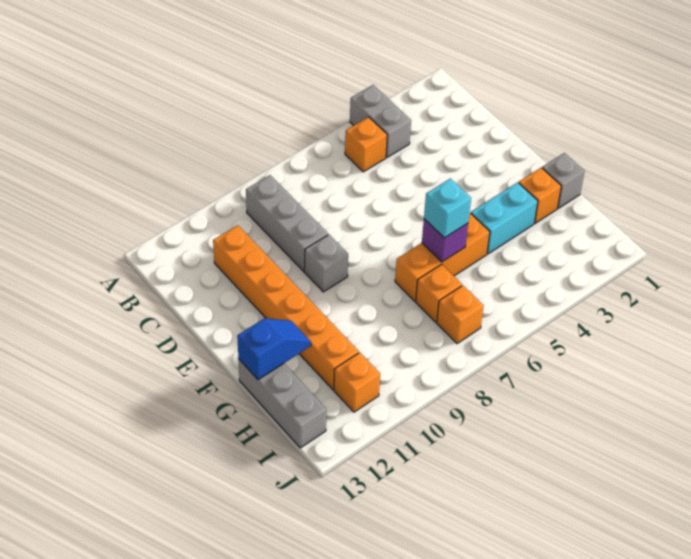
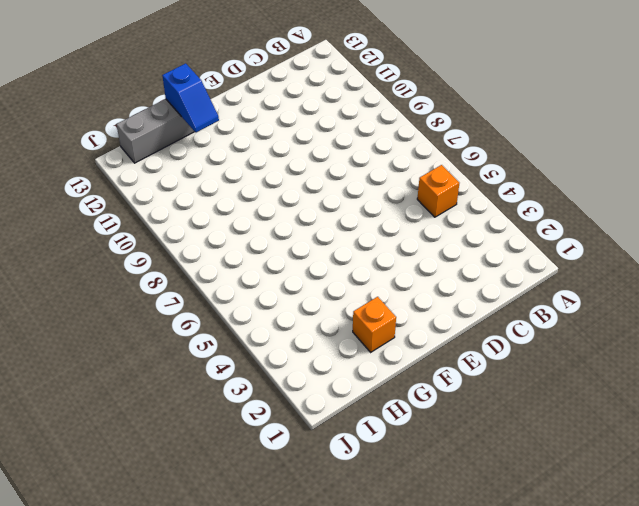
none -> grey brick A4:B4 level 1
none -> grey brick B9:D9 level 1
none -> orange brick C11:H11 level 1

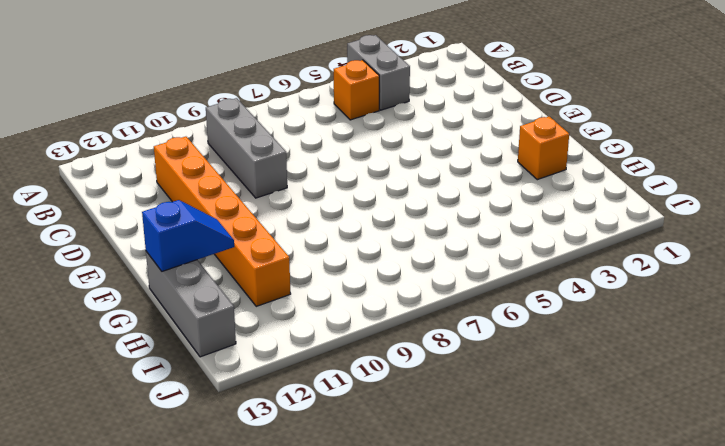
none -> grey brick E9 level 1
none -> grey brick G1 level 1
none -> cyan brick G3:G4 level 1

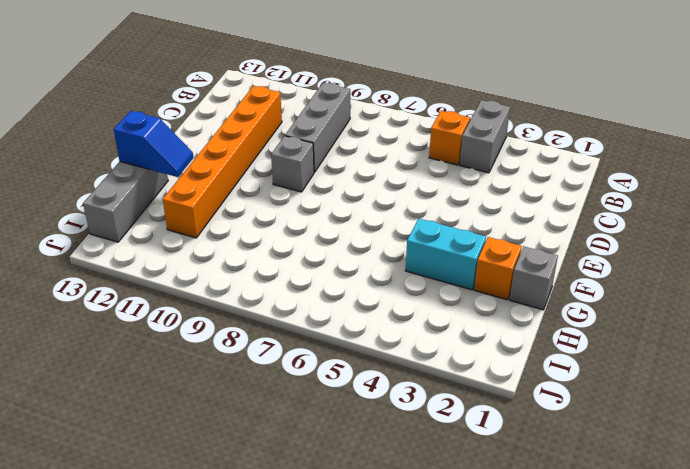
none -> orange brick G5:G7 level 1
none -> orange brick H7 level 1
none -> orange brick I7 level 1

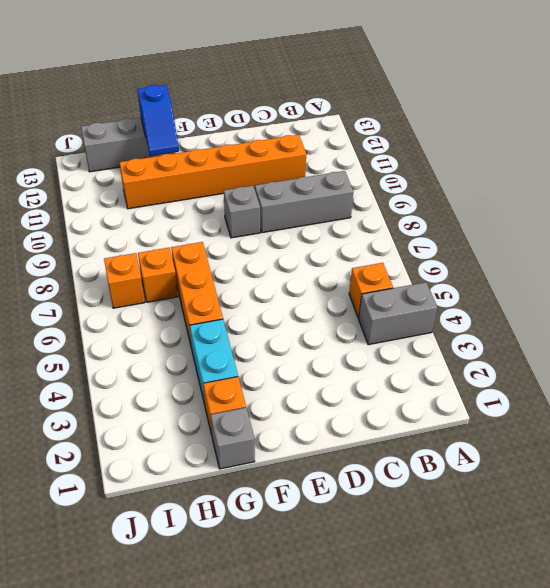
none -> orange brick I11 level 1
none -> purple brick G6 level 2
none -> cyan brick G6 level 3

